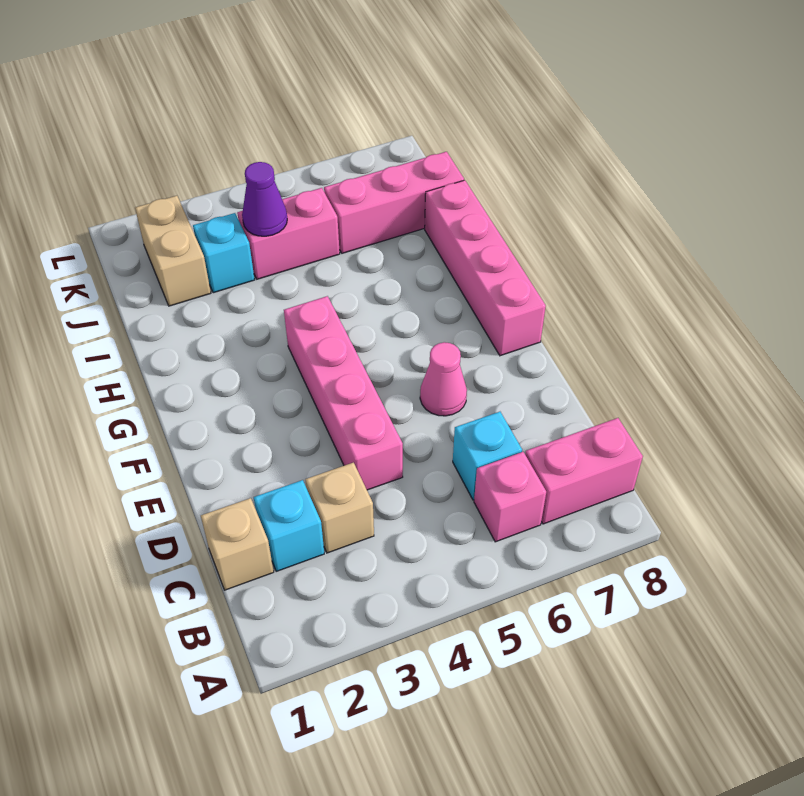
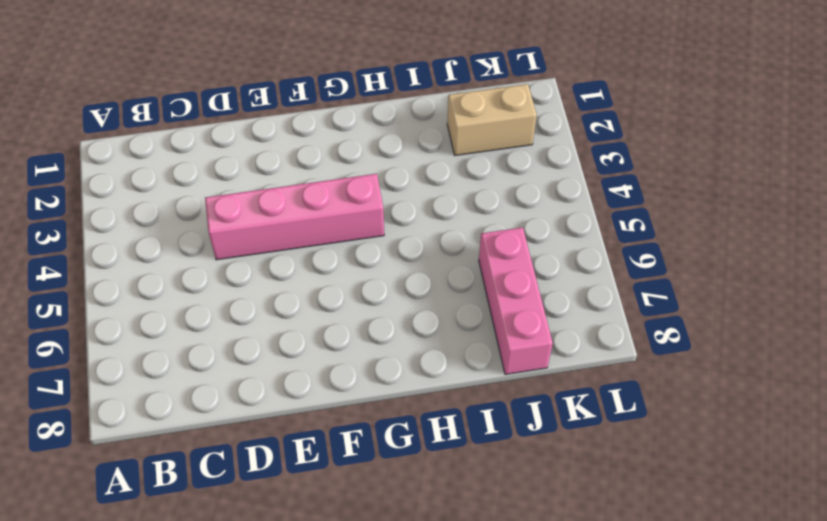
none -> pink brick B6 level 1
none -> pink brick B7:B8 level 1
none -> tan brick C1 level 1

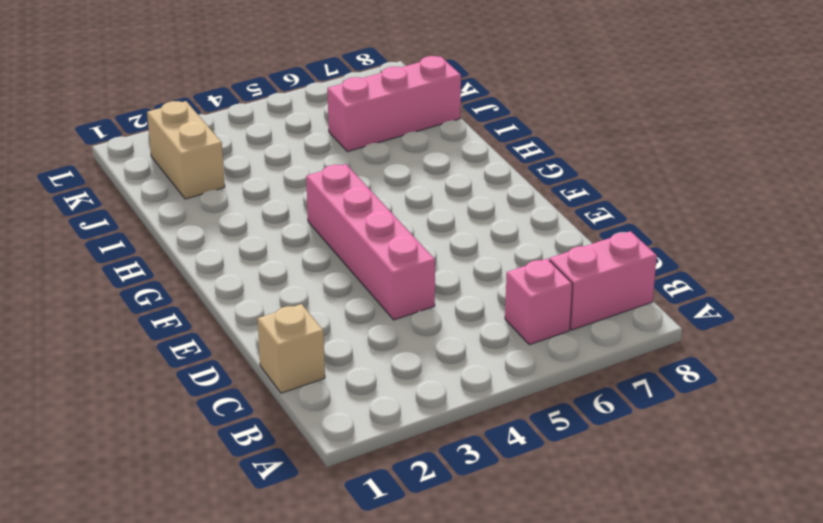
none -> cyan brick C2 level 1
none -> tan brick C3 level 1
none -> cyan brick C6 level 1

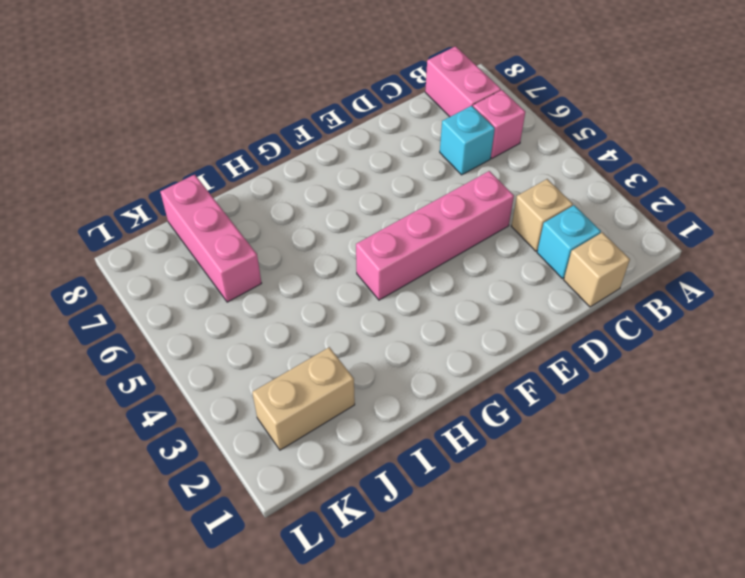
none -> pink cone E6 level 1
none -> pink brick F8:I8 level 1
none -> cyan brick J3 level 1

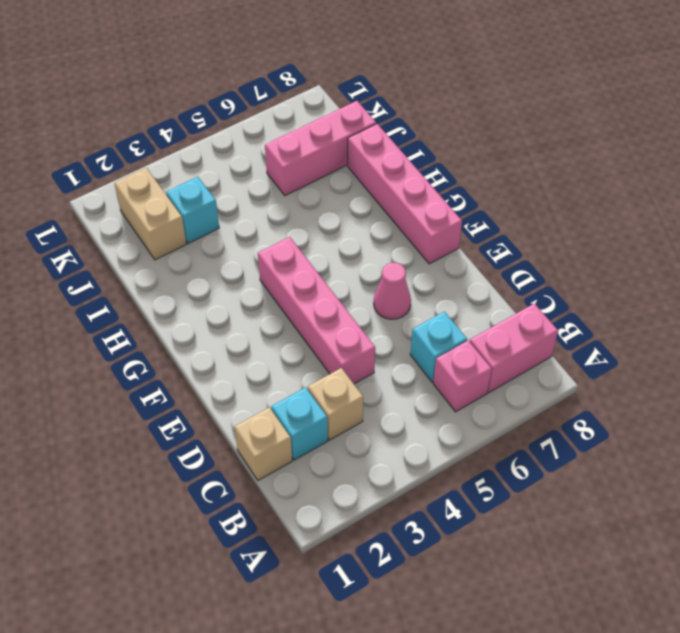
none -> pink brick J4:J5 level 1
none -> purple cone J4 level 2

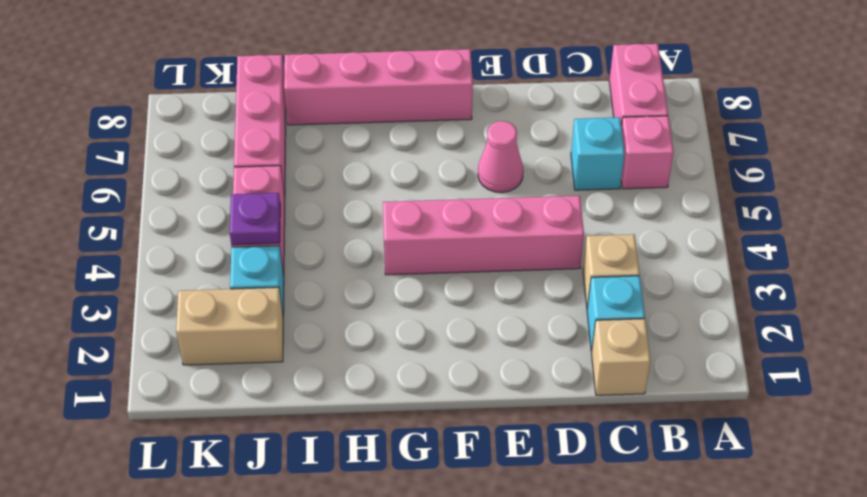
purple plate J4 level 2 -> purple cone J4 level 2

